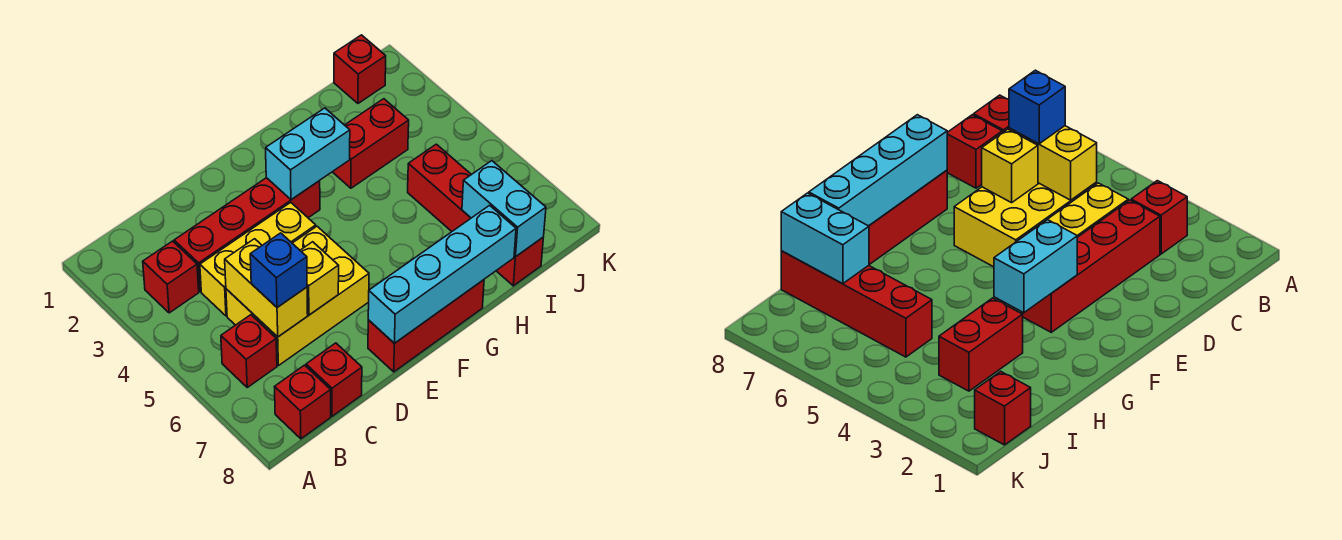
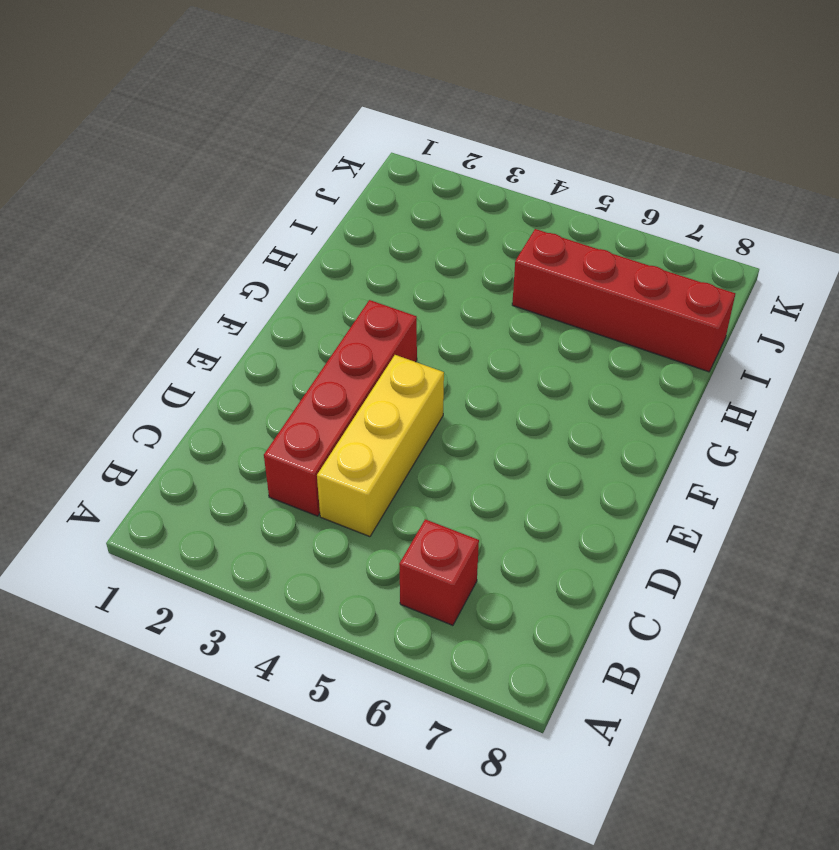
none -> red brick B3 level 1
none -> red brick B8 level 1
none -> yellow brick C5:E6 level 1

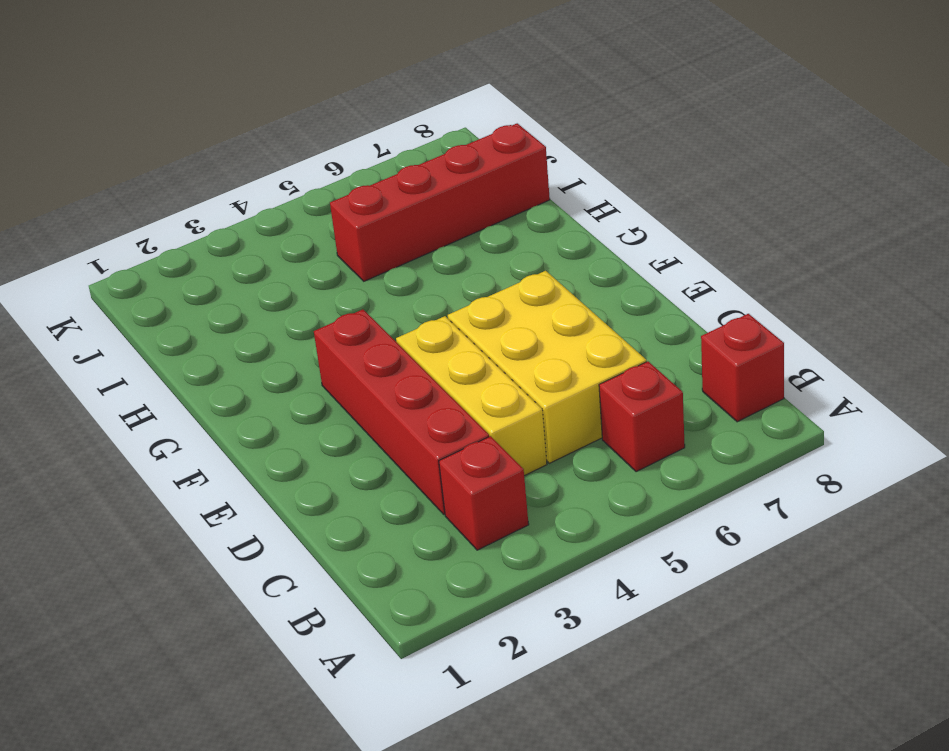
none -> red brick C8 level 1
none -> red brick E8:G8 level 1
none -> red brick H3:I3 level 1

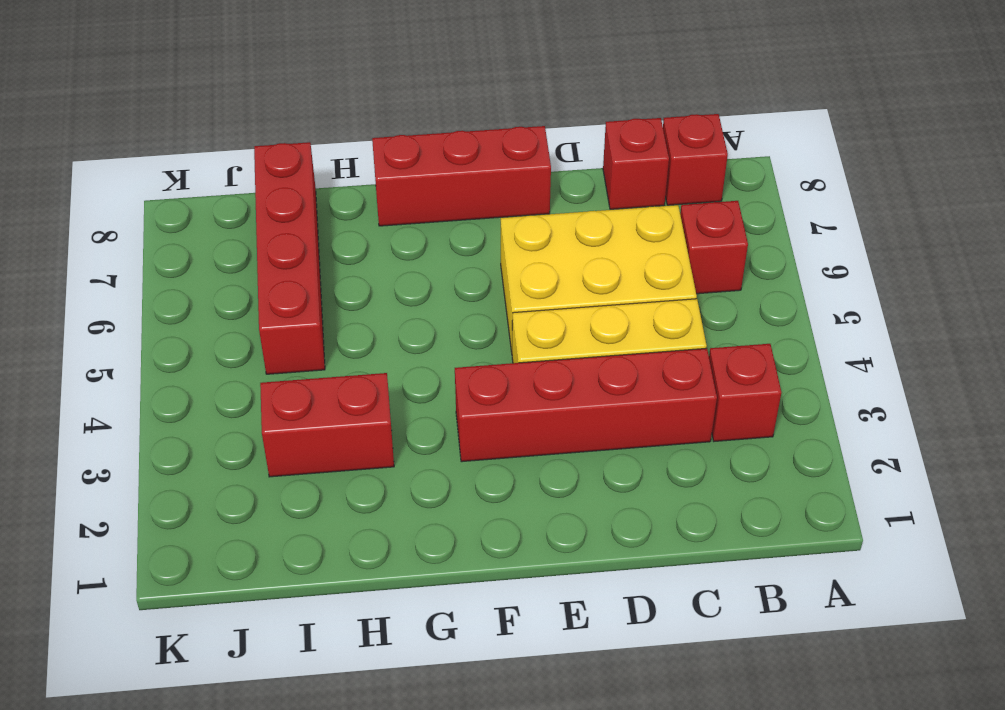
none -> red brick J1 level 1
none -> yellow brick C5:C6 level 2
none -> yellow brick D6 level 2

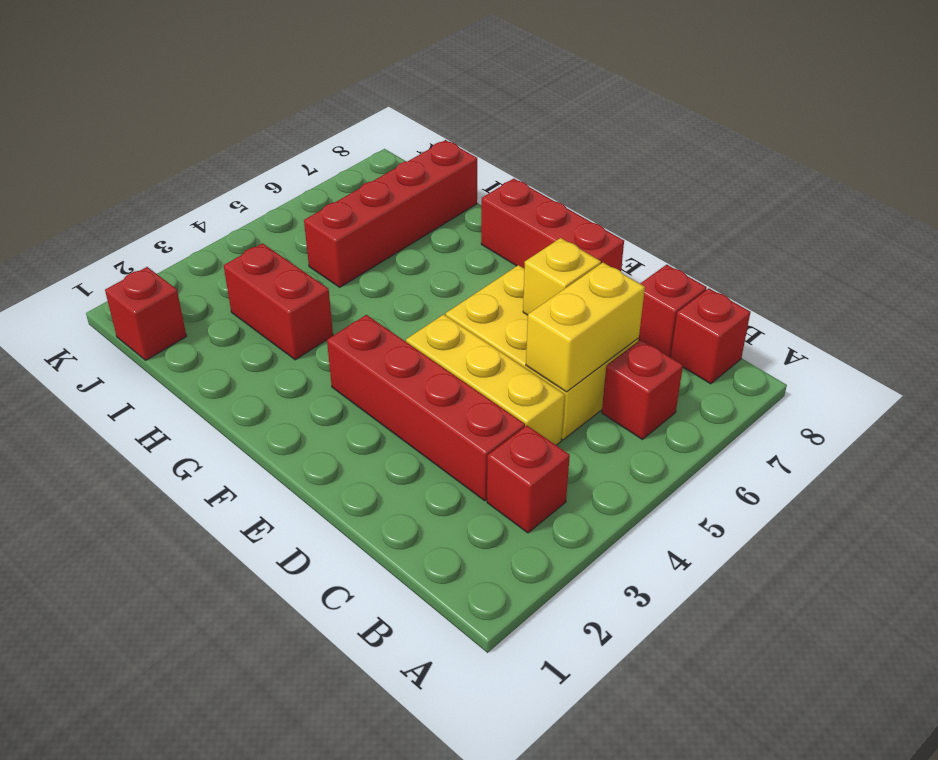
none -> cyan brick E8:H8 level 2
none -> cyan brick F3:G3 level 2
none -> cyan brick I7:I8 level 2

